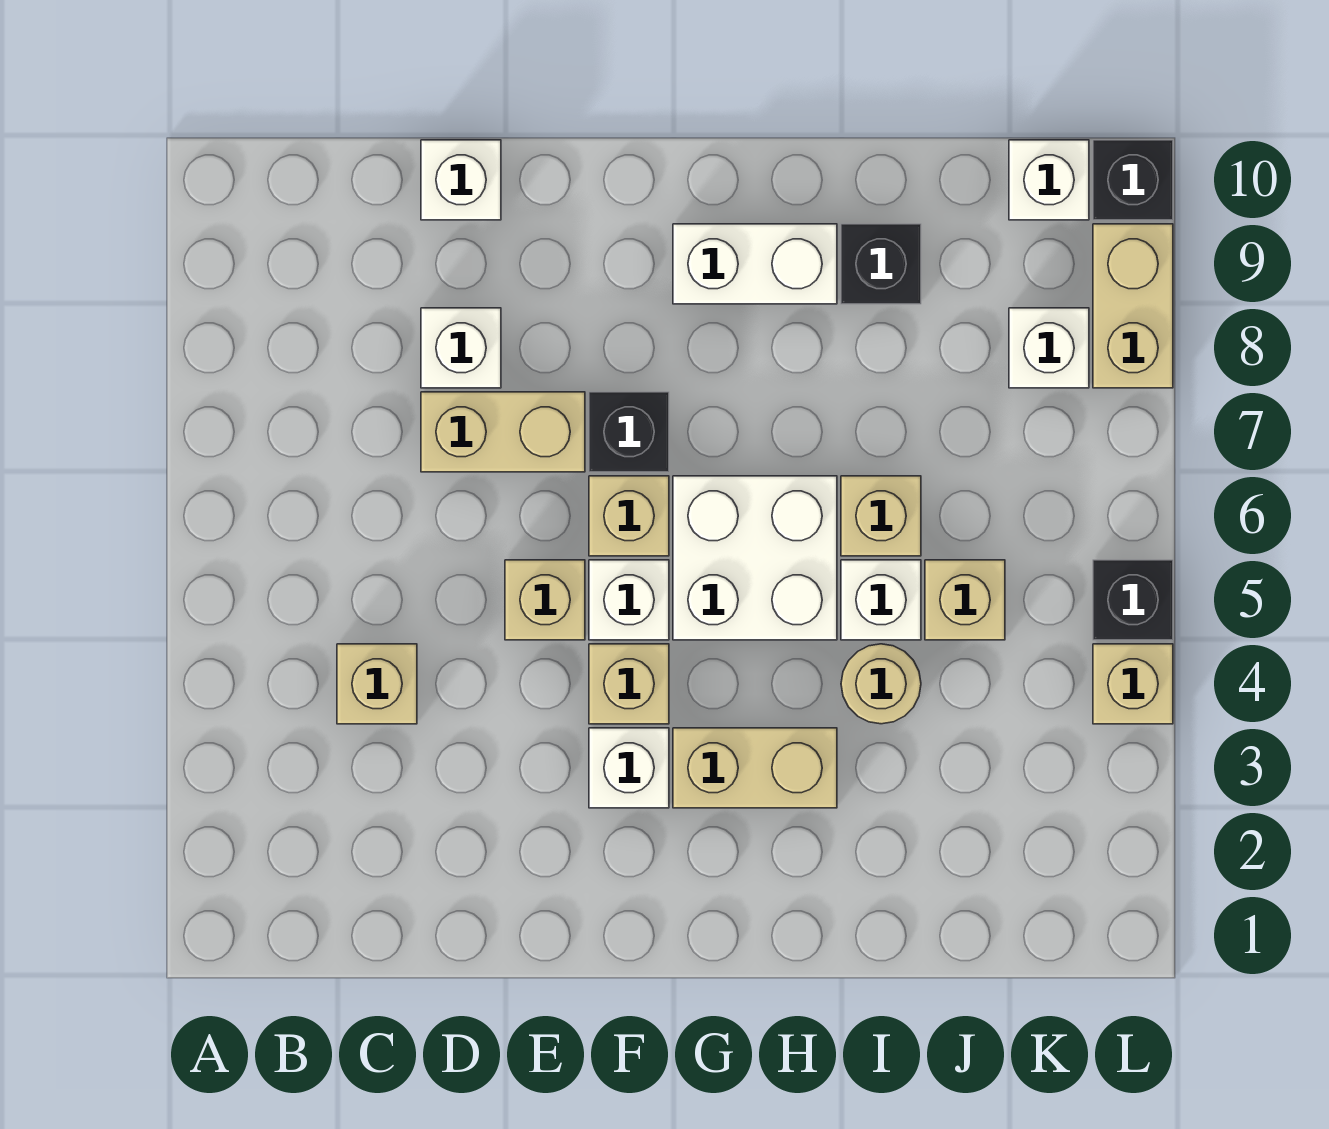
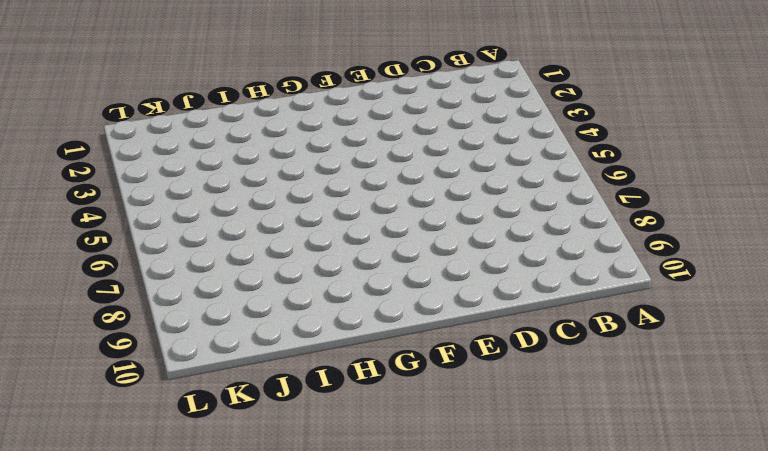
none -> tan brick C4 level 1
none -> tan brick D7:E7 level 1
none -> white brick D8 level 1

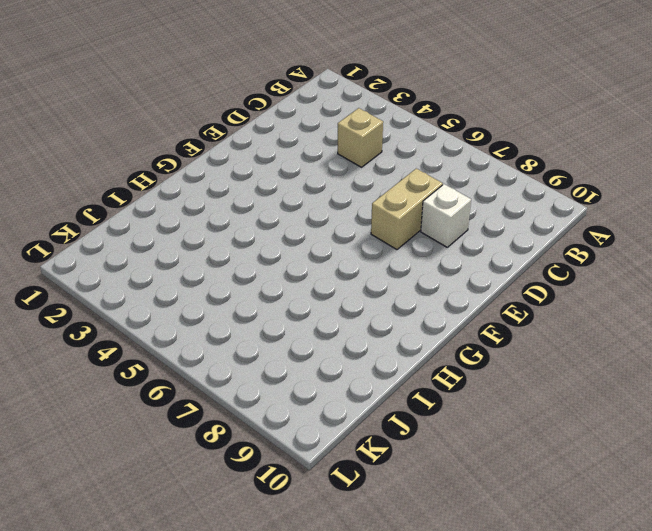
none -> white brick D10 level 1
none -> tan brick E5 level 1
none -> white brick F3 level 1

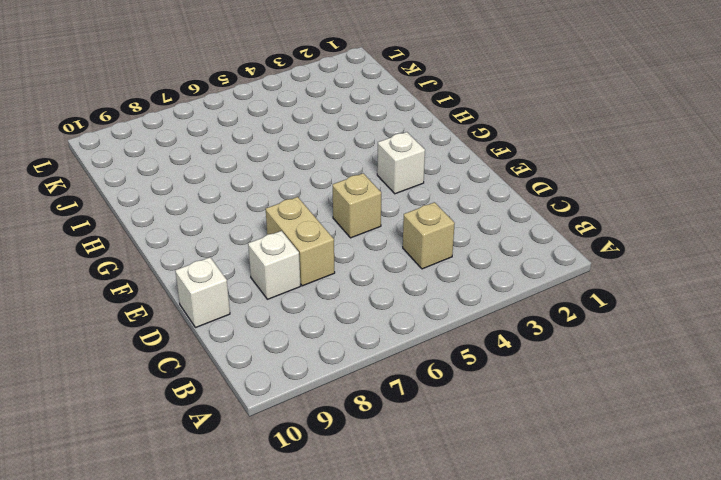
none -> tan brick F4 level 1
none -> white brick F5 level 1
none -> tan brick F6 level 1

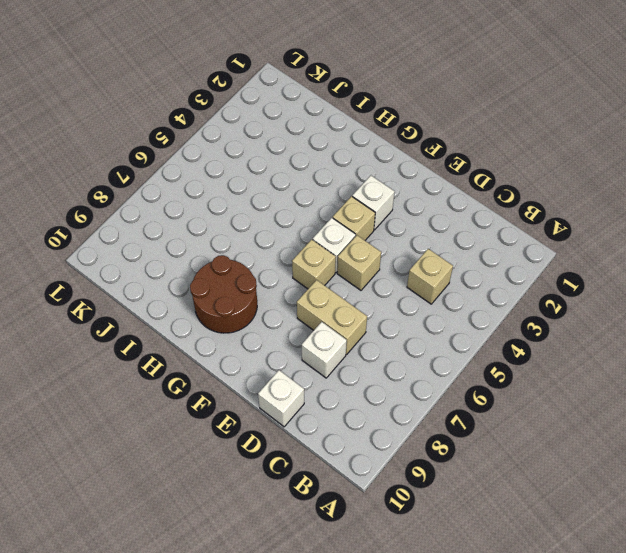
brown round brick G8:H9 level 1 -> white brick G9:H9 level 1
none -> black brick F7 level 1
none -> tan brick G3:H3 level 1
none -> white brick G5:H6 level 1

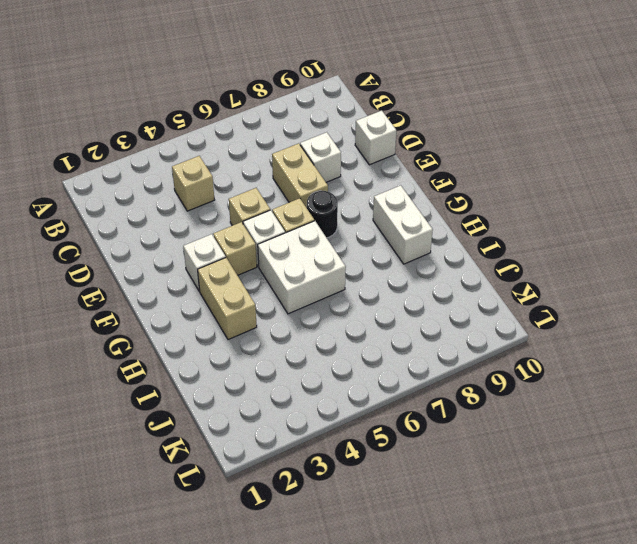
black round brick F7 level 1 -> black brick F7 level 1
none -> tan round brick I4 level 1
none -> white brick I5 level 1
none -> tan brick I6 level 1

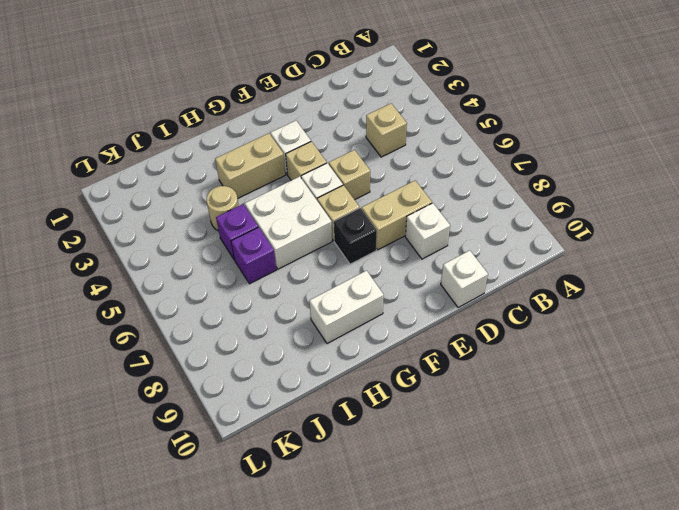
purple brick I5 level 1 -> white brick I5 level 1
purple brick I6 level 1 -> tan brick I6 level 1
none -> black brick I9 level 1
none -> tan brick J5 level 1
none -> white brick K8 level 1

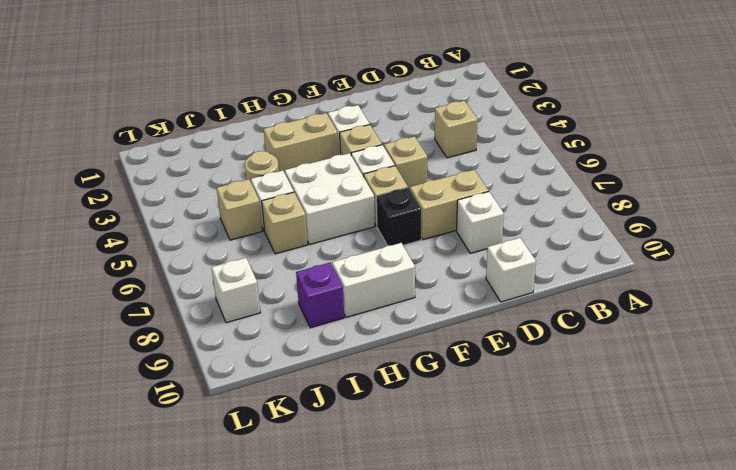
purple brick I9 level 1 -> black brick I9 level 1
none -> white brick K10 level 1
none -> tan brick L4 level 1
none -> black brick L5 level 1

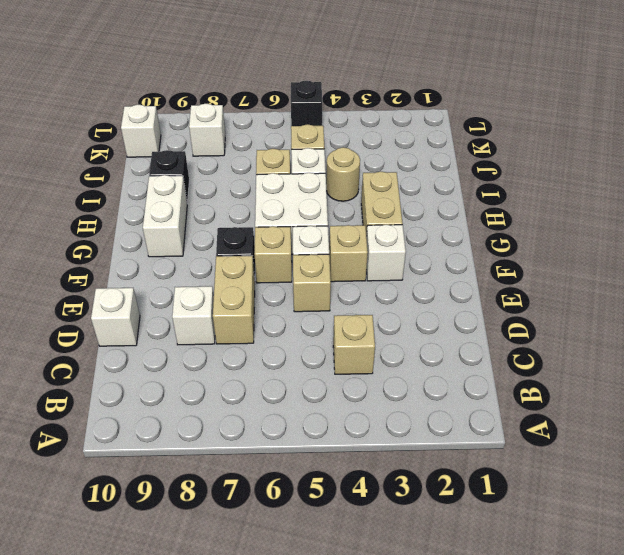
none -> tan brick L4 level 1
none -> tan brick L8:L9 level 1
none -> black brick L10 level 1

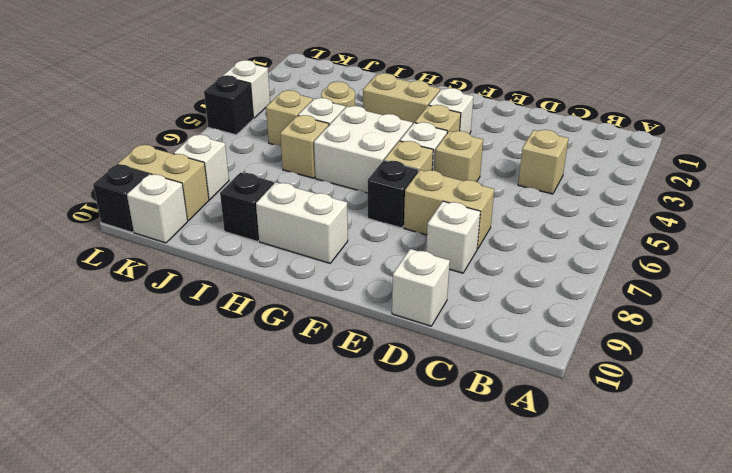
tan brick K9:L9 level 1 -> tan brick L8:L9 level 1
white brick L4 level 1 -> tan brick L4 level 1

